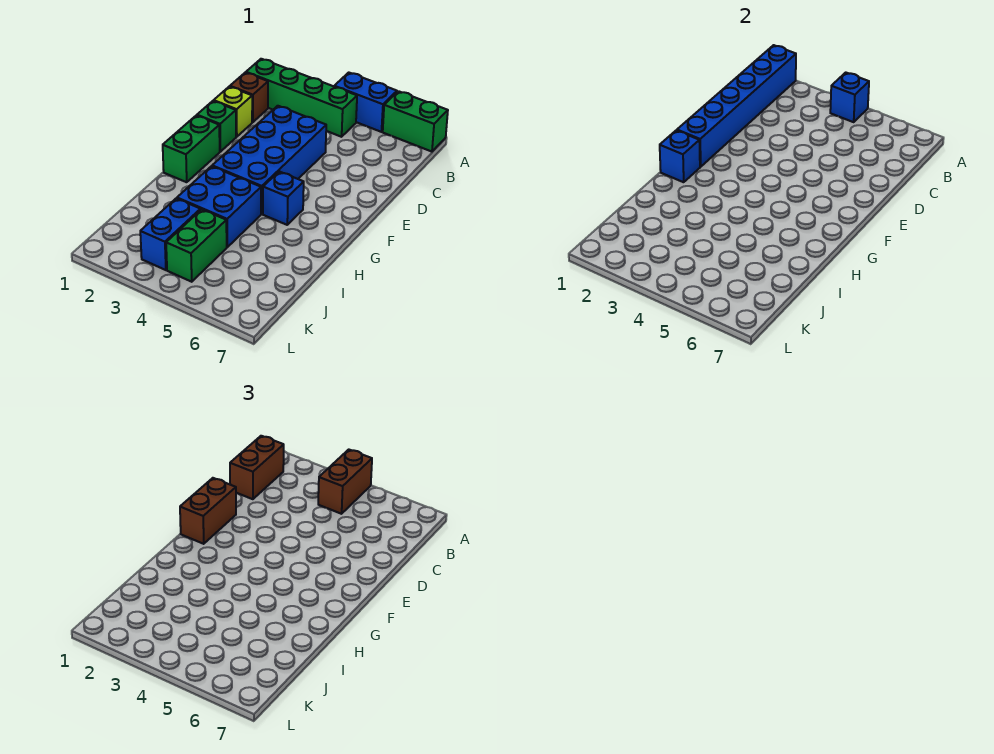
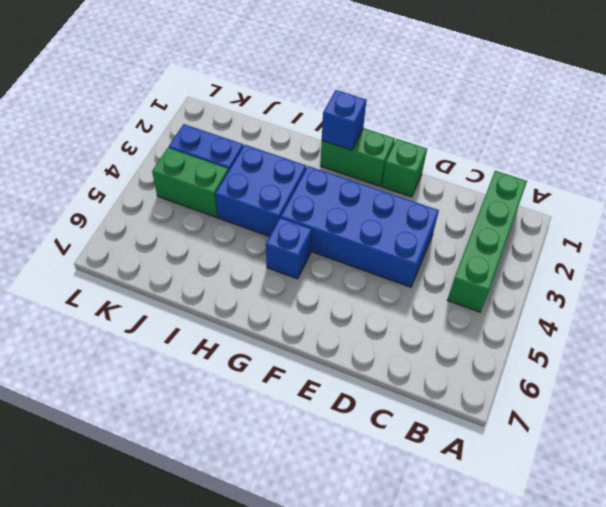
none -> blue brick A4:A5 level 1
none -> green brick A6:A7 level 1
none -> brown brick C1 level 1

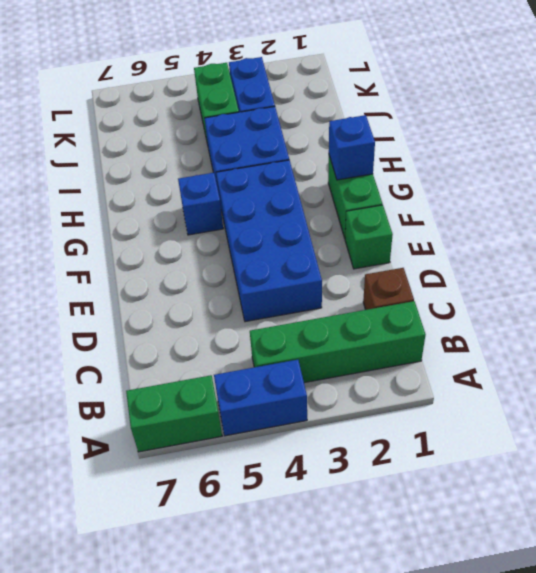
none -> lime brick D1 level 1
none -> blue brick A1:F1 level 2
none -> blue brick A4 level 2

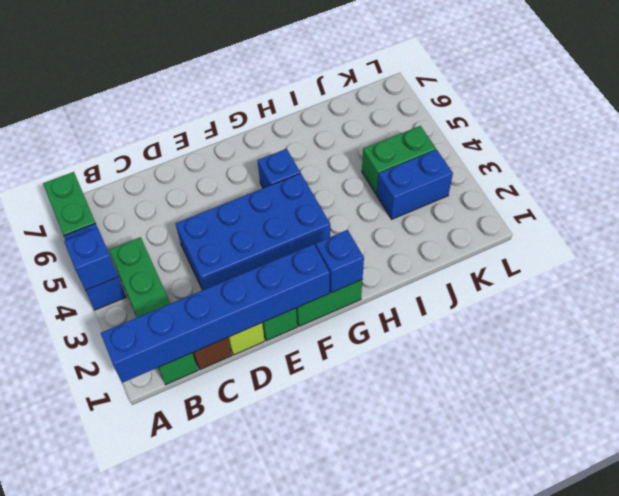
none -> blue brick H3:I4 level 1
none -> brown brick A4:B4 level 3
none -> brown brick B1:C1 level 3

